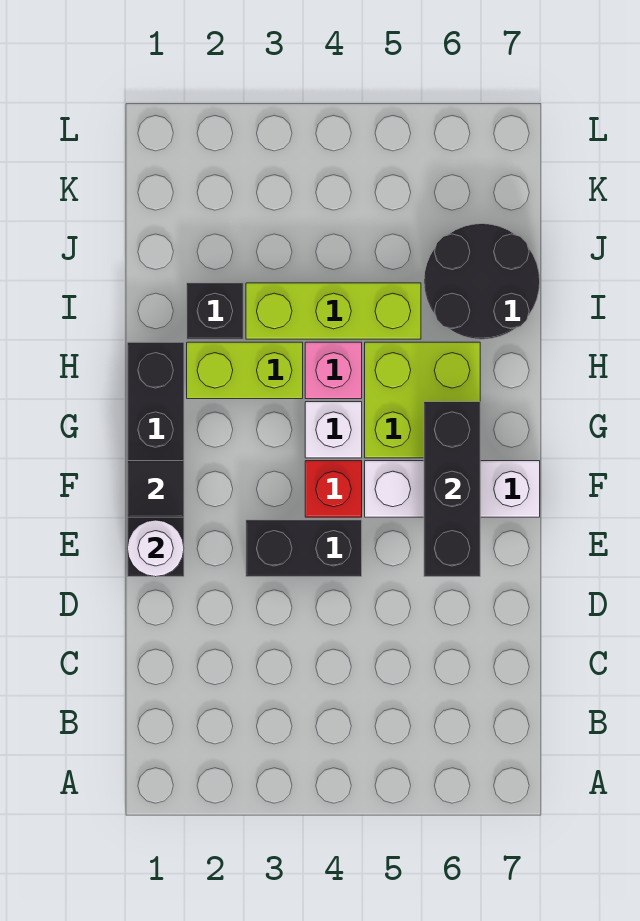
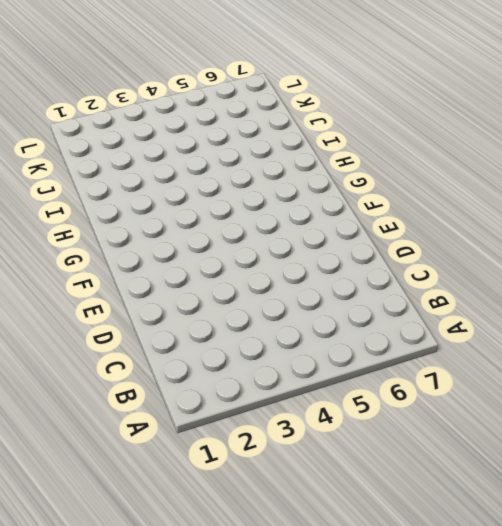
none -> black brick E1:H1 level 1
none -> black brick E3:E4 level 1
none -> red brick F4 level 1

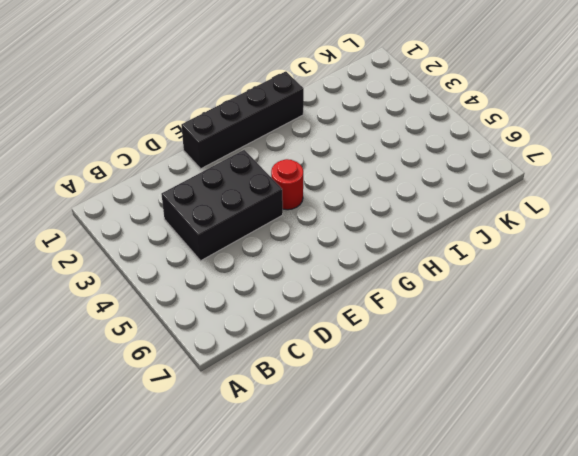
black brick C3:E4 level 1 -> black brick E3:E4 level 1
red round brick F4 level 1 -> red brick F4 level 1
none -> white brick F5:F7 level 1
none -> white brick G4 level 1
none -> lime brick G5:H6 level 1

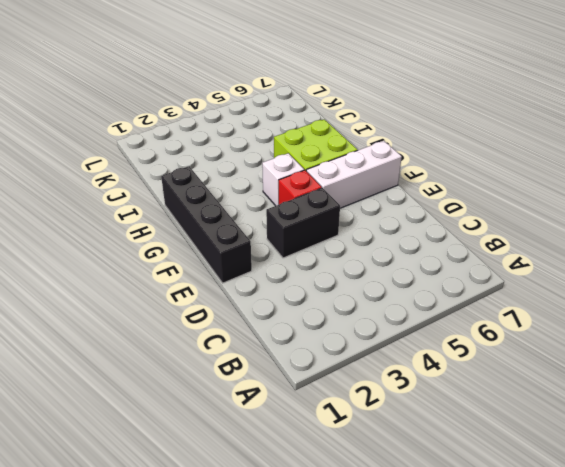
none -> lime brick H2:H3 level 1
none -> pink brick H4 level 1
none -> black brick I2 level 1

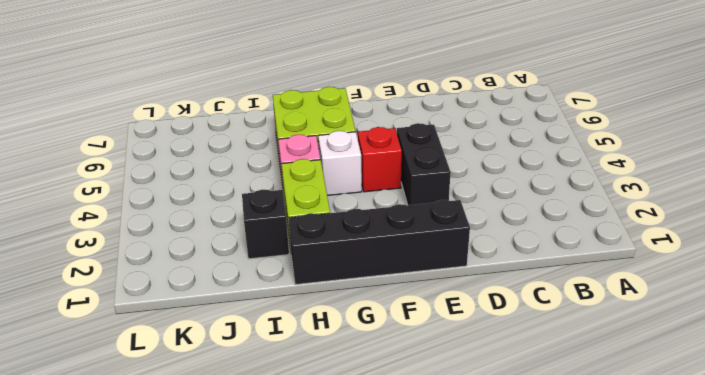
none -> white brick F5:F7 level 1
none -> lime brick I3:I5 level 1
none -> black round brick I6:J7 level 1

